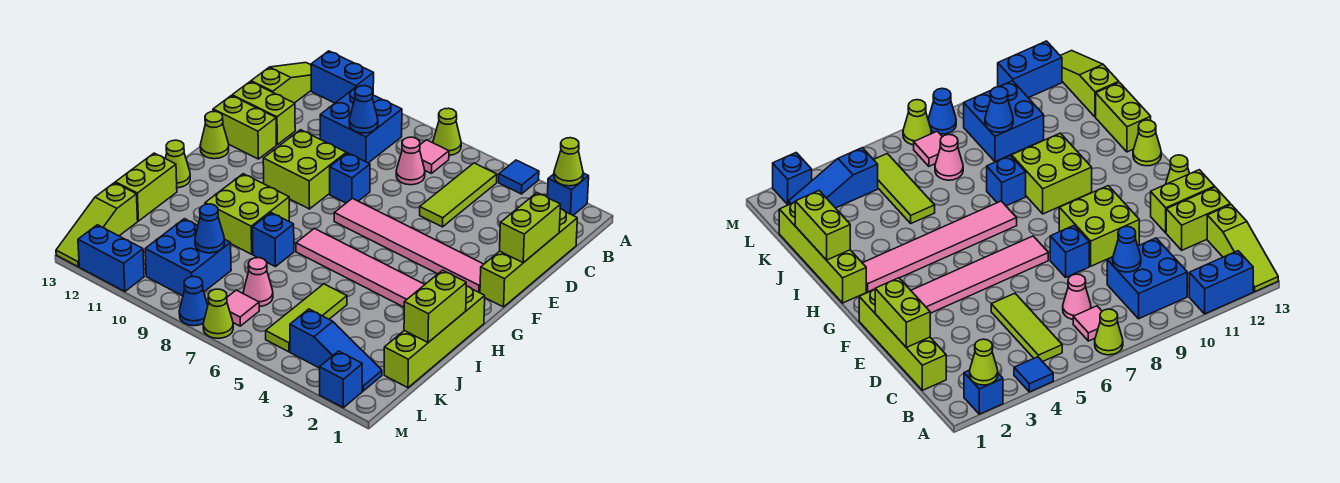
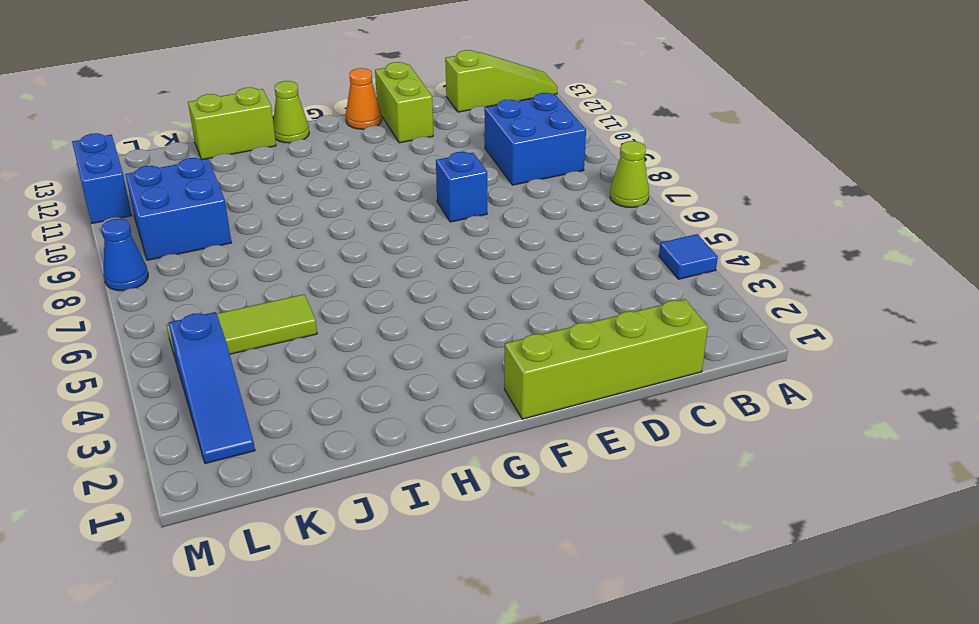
orange cone F13 level 1 -> lime cone F13 level 1
none -> blue brick A2 level 1
none -> blue brick A11:A12 level 1
none -> lime tile B5:D5 level 1
none -> pink tile B7 level 1

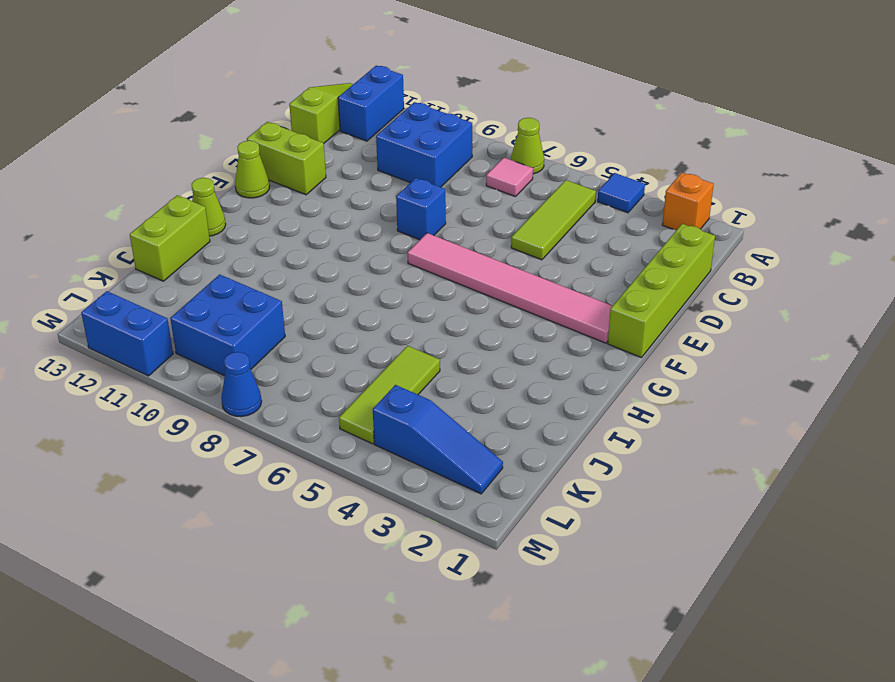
orange brick A2 level 1 -> blue brick A2 level 1
blue brick A12:B12 level 1 -> blue brick A11:A12 level 1
none -> pink cone C7 level 1
none -> lime brick D12:D13 level 1
none -> lime brick E9:F10 level 1
none -> lime brick H1:K1 level 1

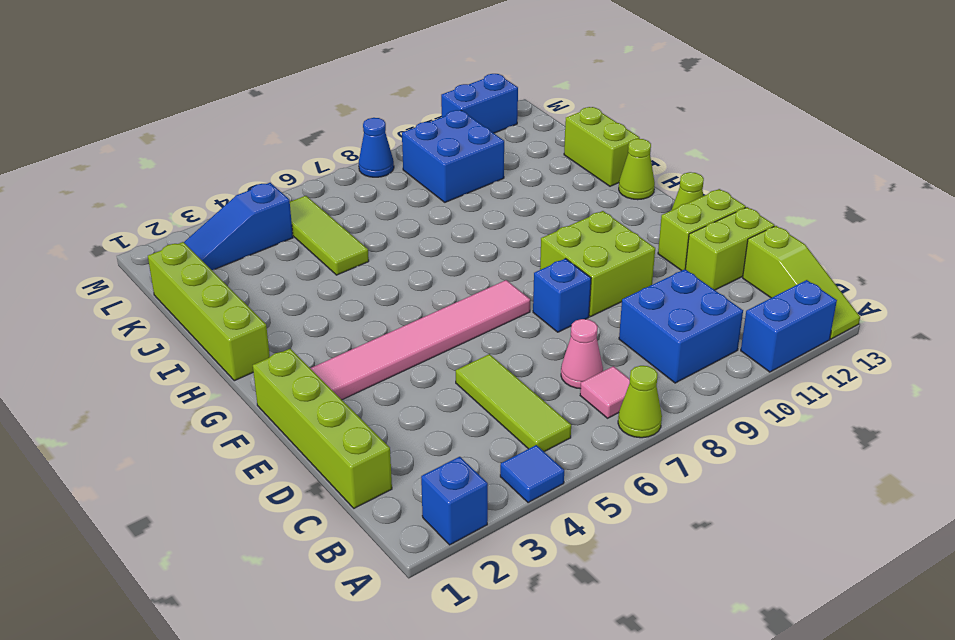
none -> pink tile H2:H7 level 1
none -> lime brick H9:I10 level 1
none -> blue brick I8 level 1
none -> pink cone K7 level 1

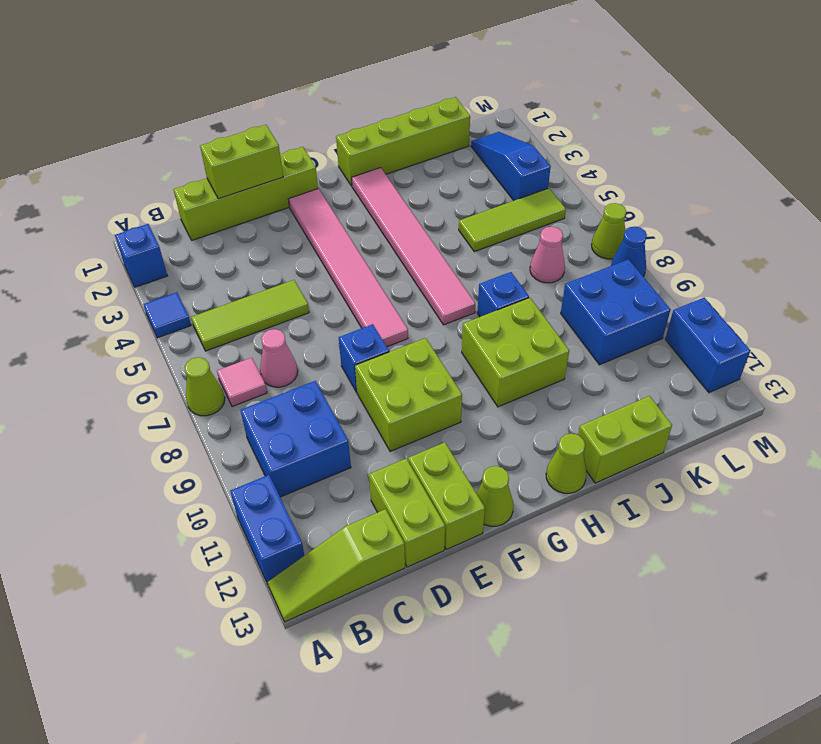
none -> lime slope K13:M13 level 1 top K
none -> pink tile L7 level 1
none -> blue brick M2 level 1
none -> lime cone A2 level 2

